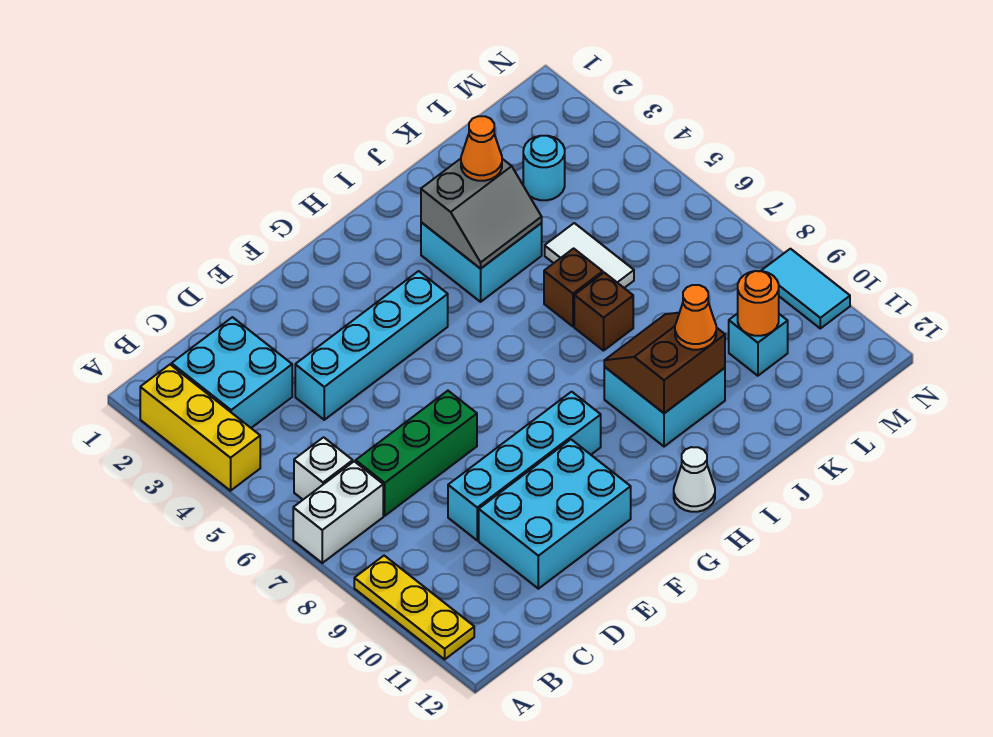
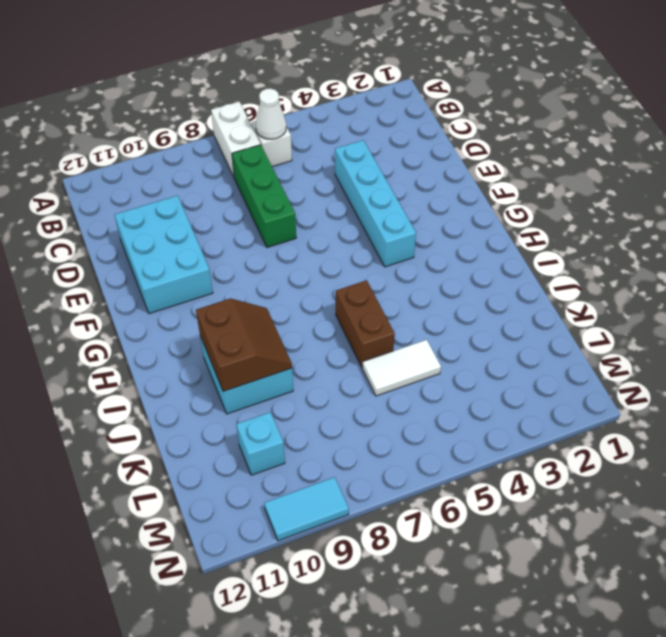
white cone B6 level 2 -> white cone H12 level 1
brown brick I6:J6 level 1 -> brown brick J6 level 1
none -> yellow brick A2:A4 level 1
none -> yellow plate A9:A11 level 1
none -> cyan brick B2:C3 level 1

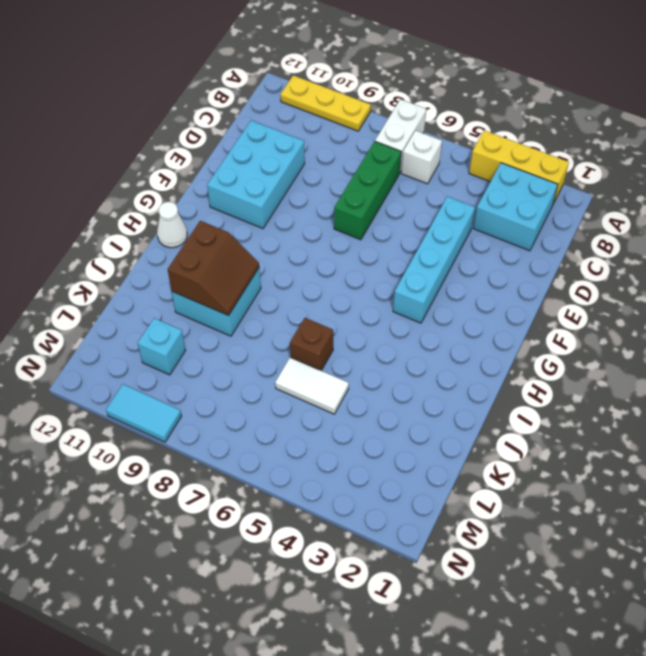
none -> cyan brick D9:G9 level 1
none -> cyan brick I3:J4 level 1
none -> brown brick J7 level 1

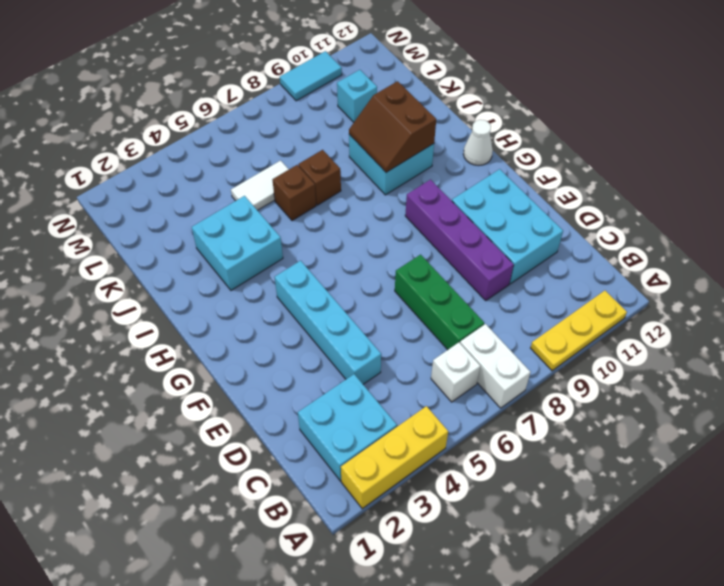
purple brick D9:G9 level 1 -> cyan brick D9:G9 level 1
none -> cyan round brick L3 level 1
none -> grey slope I3:J4 level 2 top 3
none -> orange round brick L10 level 2

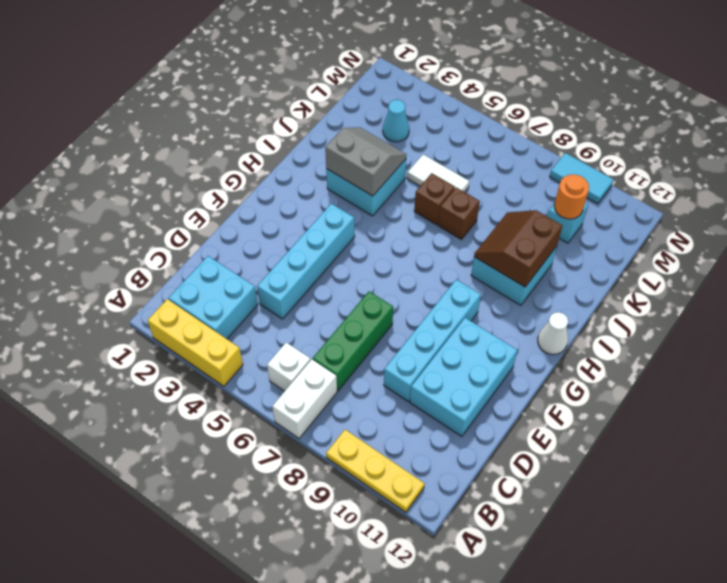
grey slope I3:J4 level 2 top I -> grey slope I3:J4 level 2 top 3
cyan cone L3 level 1 -> cyan round brick L3 level 1
none -> orange cone J3 level 3
none -> orange cone J10 level 3

